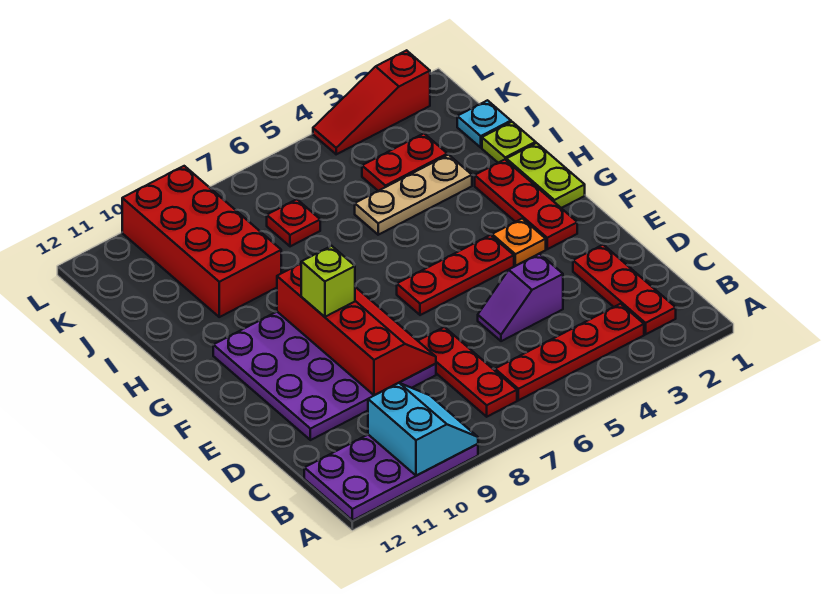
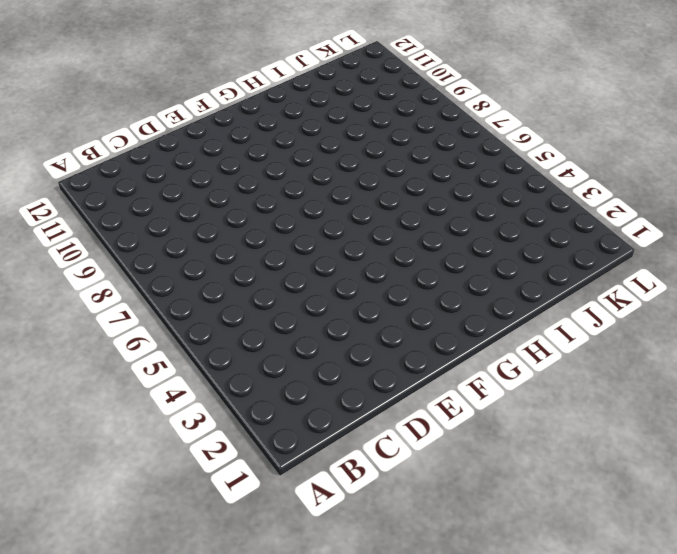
none -> purple plate A9:B12 level 1
none -> red plate B2:D2 level 1
none -> red plate B3:B6 level 1

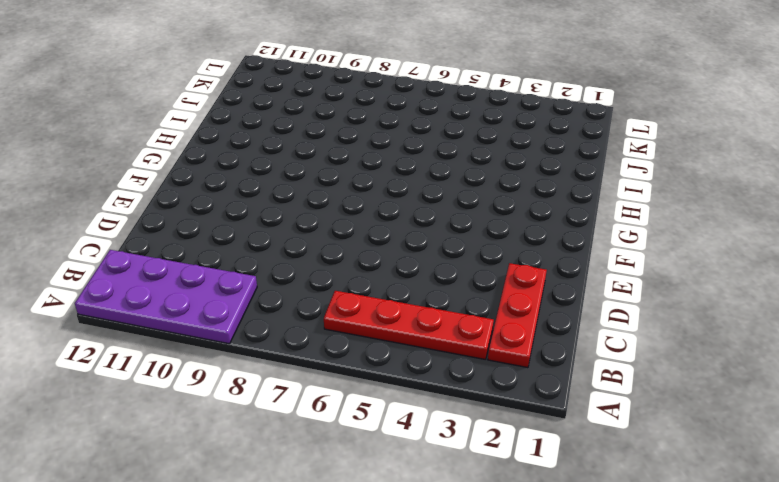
none -> red plate B7:D7 level 1
none -> purple slope D4:D5 level 1 top 4
none -> purple plate D8:G11 level 1

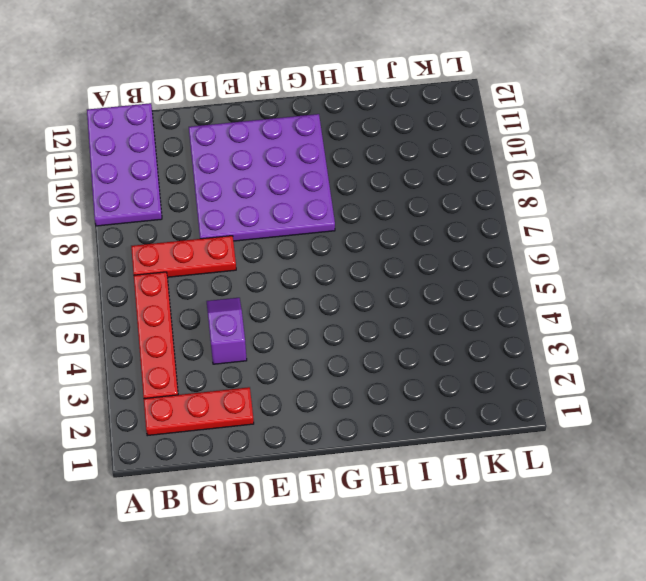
none -> red plate F2:H2 level 1
none -> orange plate F3 level 1
none -> red plate F4:F6 level 1

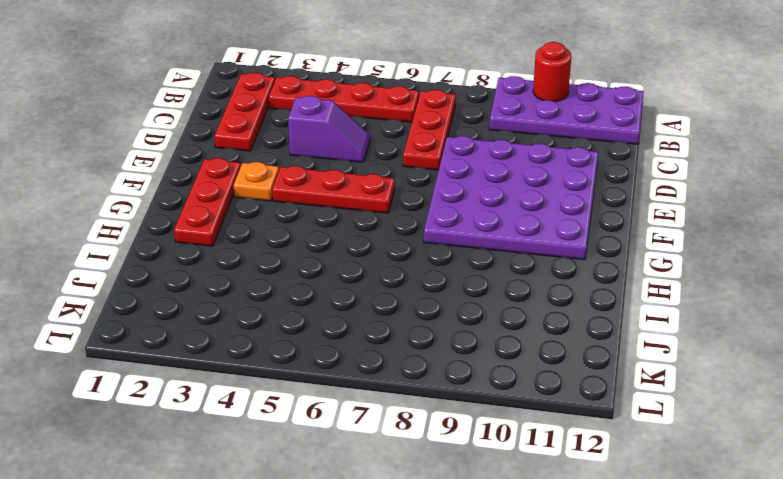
red round brick A10 level 2 -> cyan slope A9:B10 level 2 top 10
none -> lime plate G1:H1 level 1
none -> lime plate I1 level 1
none -> tan plate I3:I5 level 1

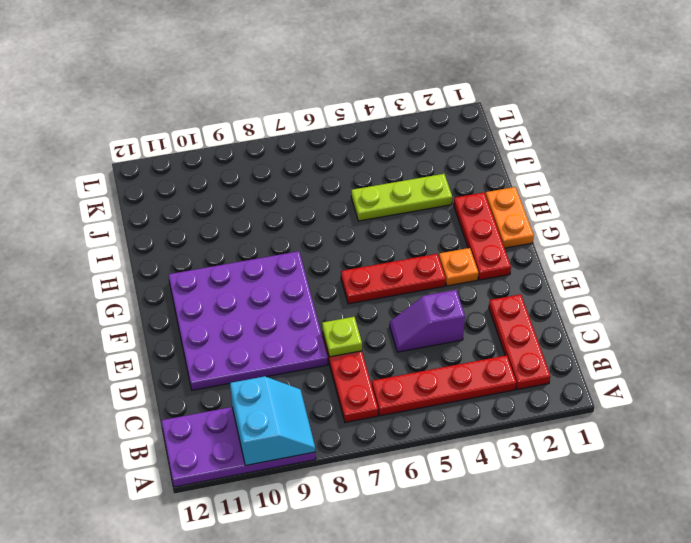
lime plate D7 level 2 -> lime plate I1 level 1
orange plate G1:H1 level 1 -> lime plate G1:H1 level 1
lime plate I3:I5 level 1 -> tan plate I3:I5 level 1
none -> red brick I9:L10 level 1
none -> cyan plate J1 level 1
none -> red plate J3:J4 level 1

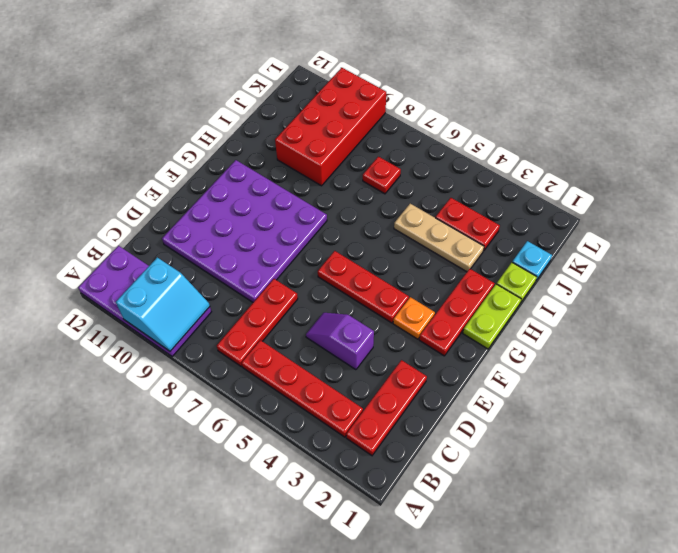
none -> red slope L2:L4 level 1 top 2
none -> red slope D8:G9 level 2 top 9
none -> lime brick F9 level 3

